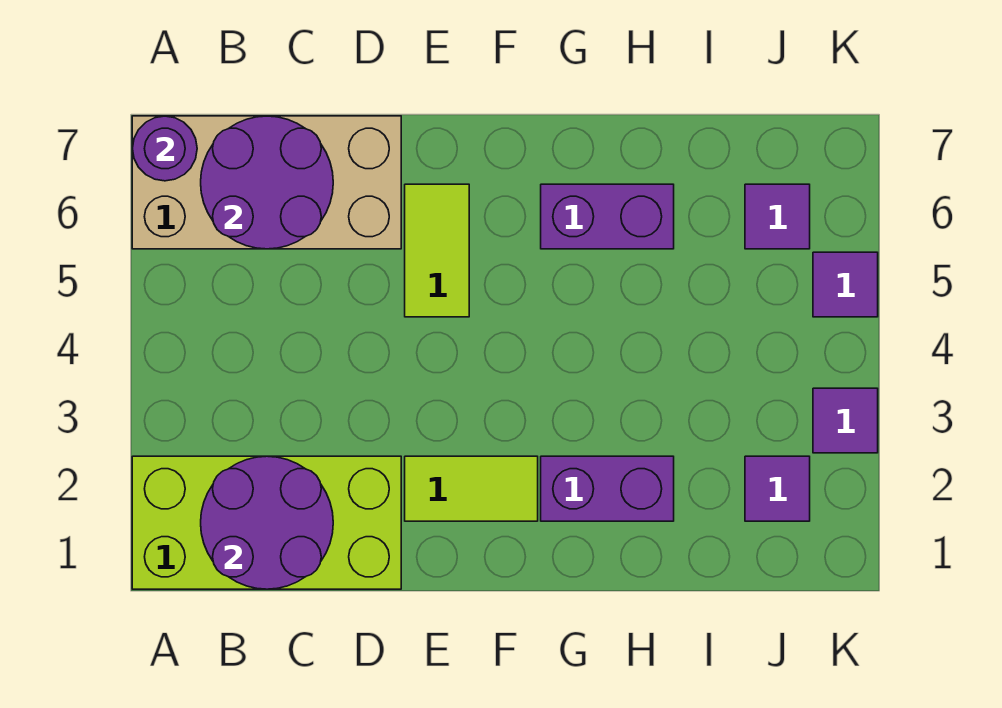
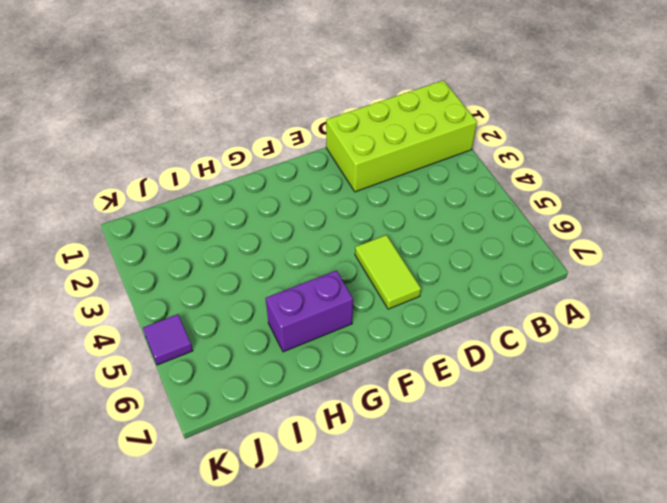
none -> tan brick A6:D7 level 1
none -> lime tile E2:F2 level 1
none -> purple brick G2:H2 level 1

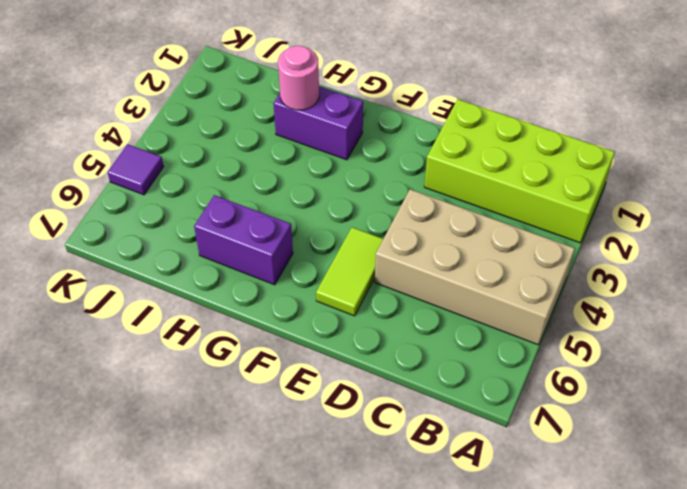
tan brick A4:D5 level 1 -> tan brick A6:D7 level 1
pink round brick H2 level 2 -> none
none -> lime tile E2:F2 level 1
none -> purple tile J2 level 1
none -> purple tile J6 level 1

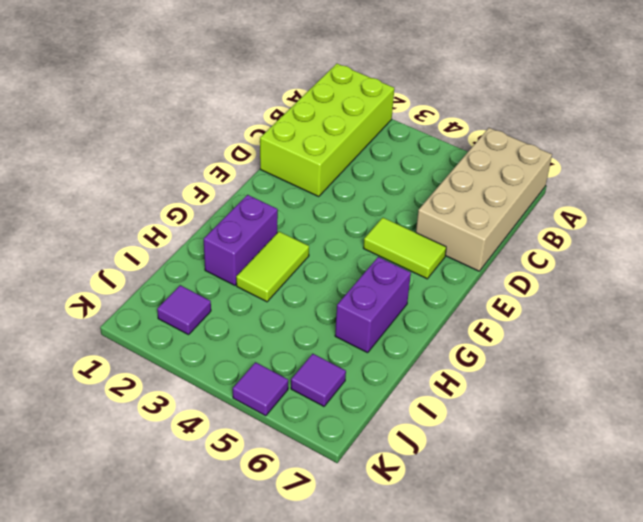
lime tile G3:H3 level 1 -> lime tile E2:F2 level 1
none -> purple tile K3 level 1
none -> purple round brick A7 level 2
none -> purple round brick B1:C2 level 2

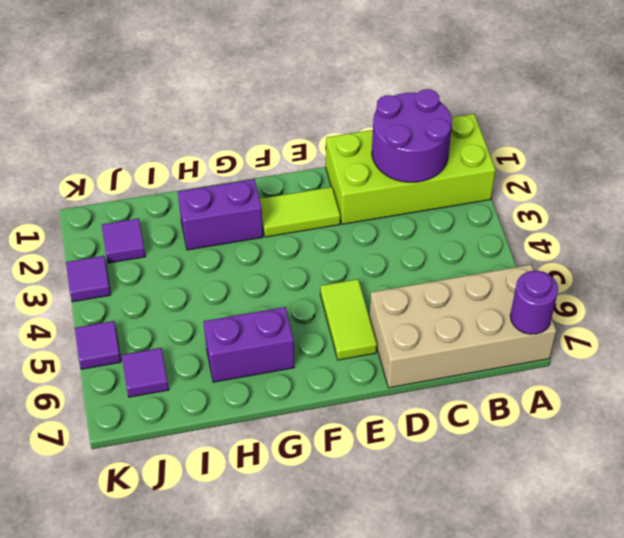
none -> purple round brick B6:C7 level 2

